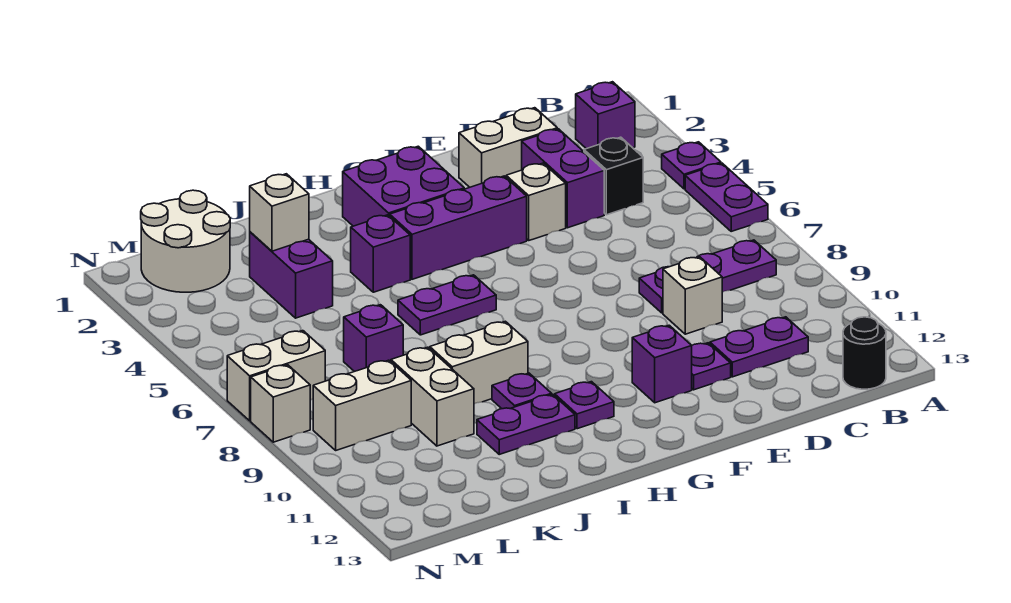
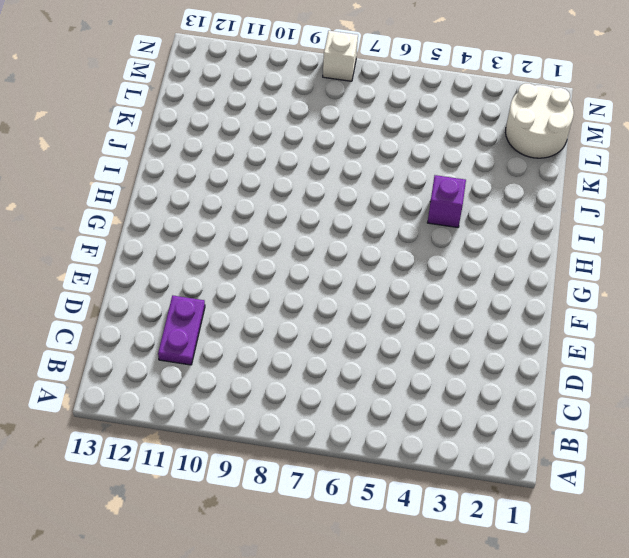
none -> purple plate A4 level 1
none -> purple plate A5:A6 level 1
none -> purple brick B2 level 1

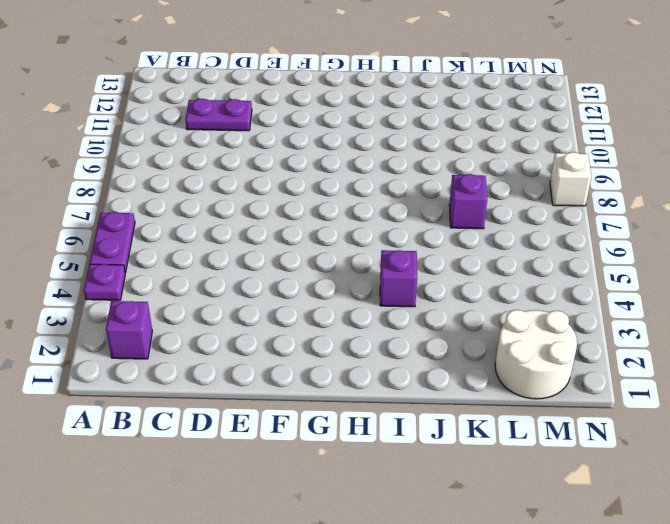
none -> purple plate B8:D8 level 1
none -> black round brick B13 level 1
none -> black brick C4 level 1

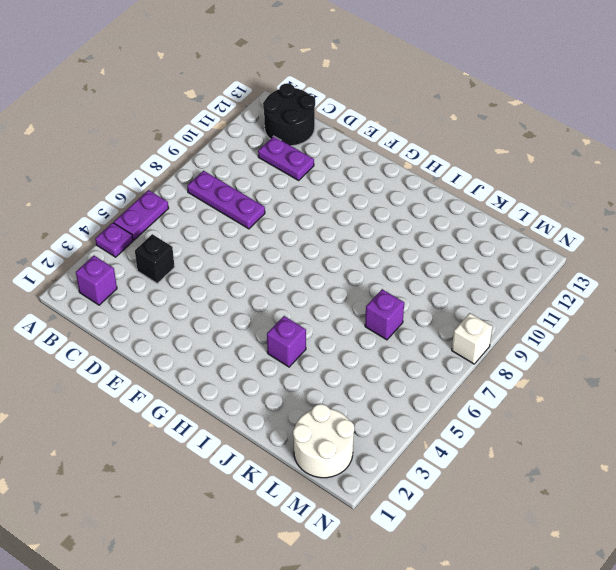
black round brick B12:C13 level 1 -> black round brick B13 level 1
none -> white brick D2:E2 level 1
none -> purple brick D3:D4 level 1
none -> white brick D9 level 1

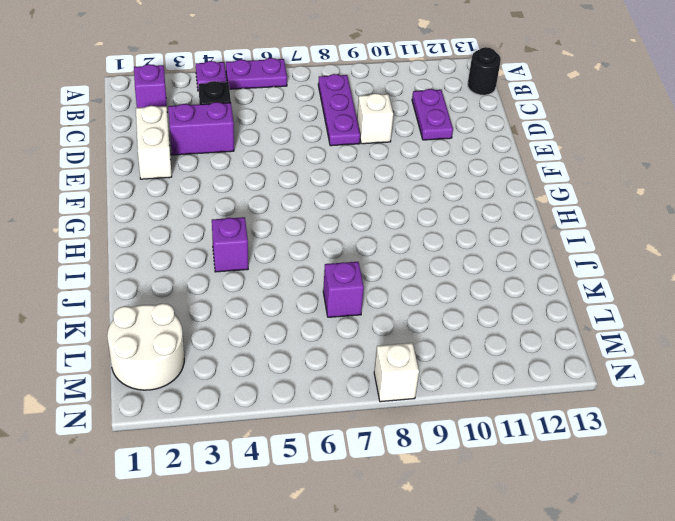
none -> white brick E4 level 1
none -> purple plate E11 level 1
none -> purple brick F4:H4 level 1

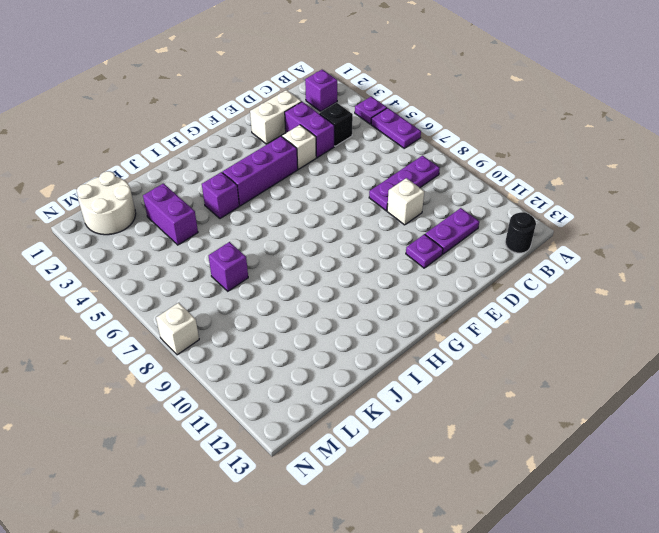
none -> purple brick F11 level 1
none -> purple brick G2:H3 level 1
none -> purple plate H6:I6 level 1

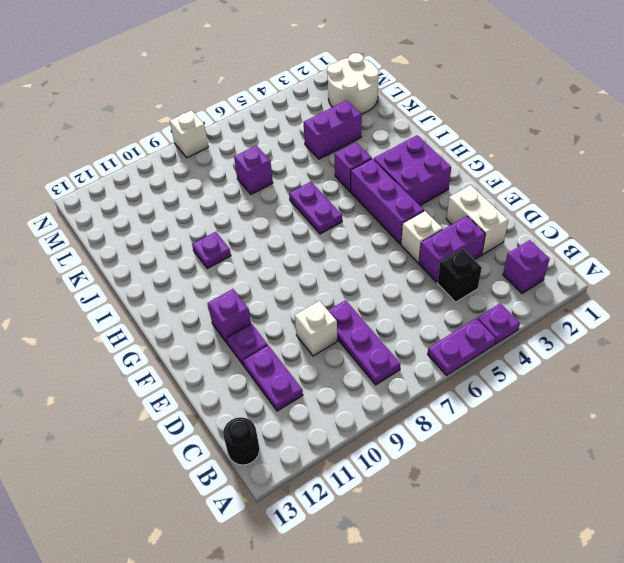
none -> purple plate H11 level 1
none -> white brick I9:J9 level 1
none -> purple plate I11:J11 level 1

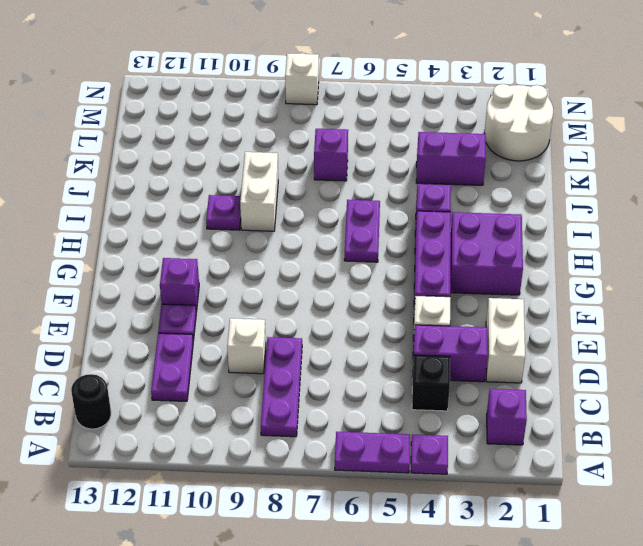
none -> purple plate H11 level 1
none -> purple plate I11:J11 level 1
none -> white brick K9:K10 level 1

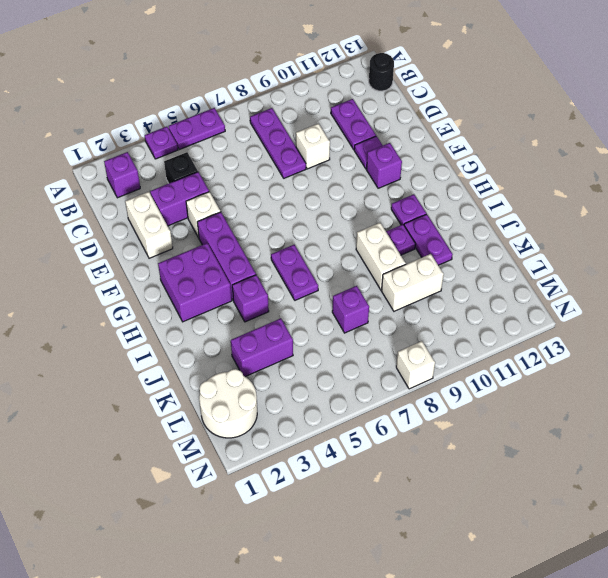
none -> white brick L9:M9 level 1
none -> white brick M7:N7 level 1
none -> white brick K3 level 2

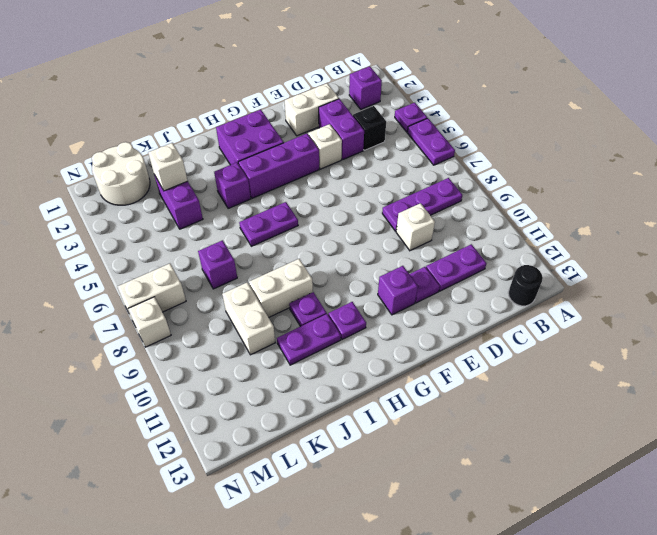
none -> white brick L9:M9 level 1

